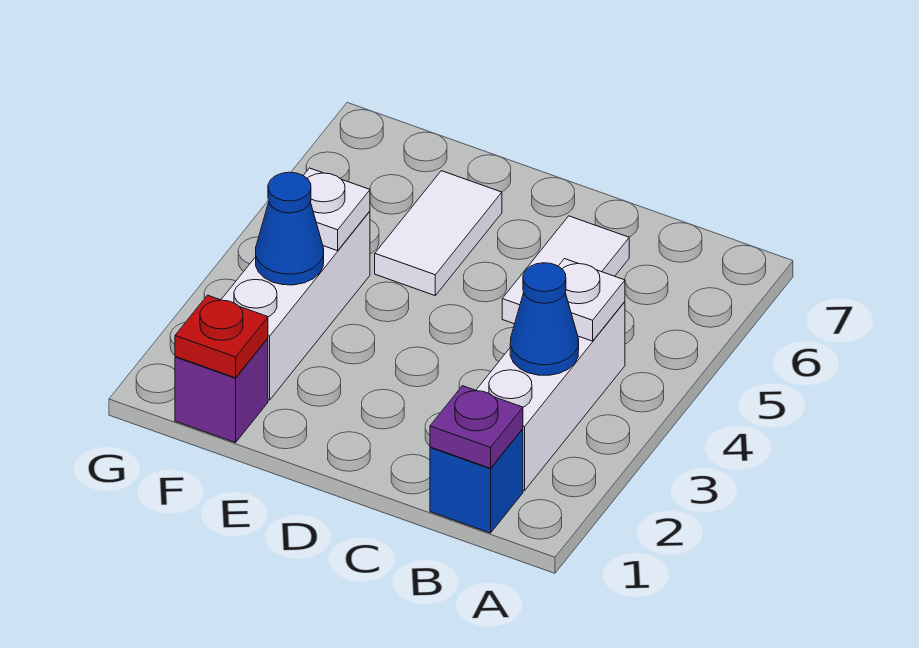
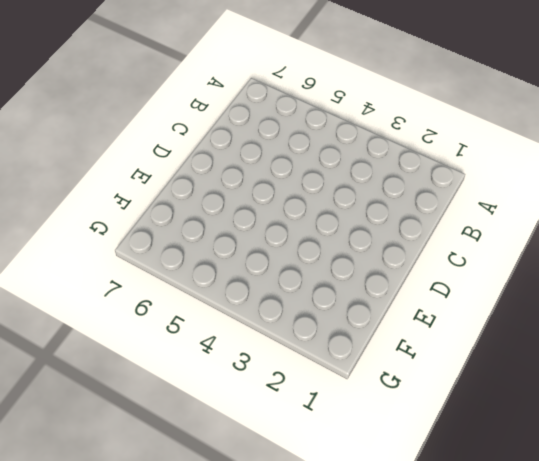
none -> blue brick B1 level 1
none -> white brick B2:B4 level 1
none -> white tile C5:C6 level 1

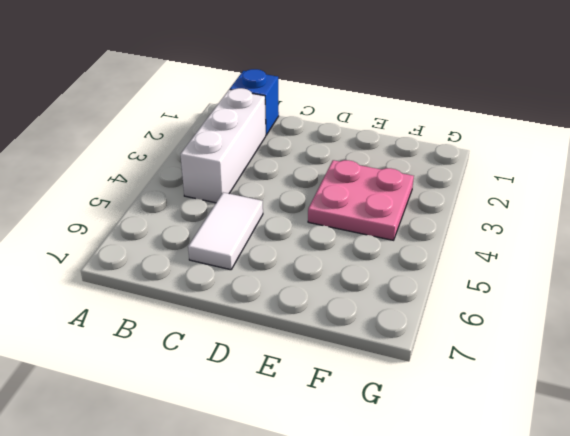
pink plate E3:F4 level 1 -> white brick F2:F4 level 1
none -> white tile E5:E6 level 1
none -> purple brick F1 level 1
none -> purple plate B1 level 2

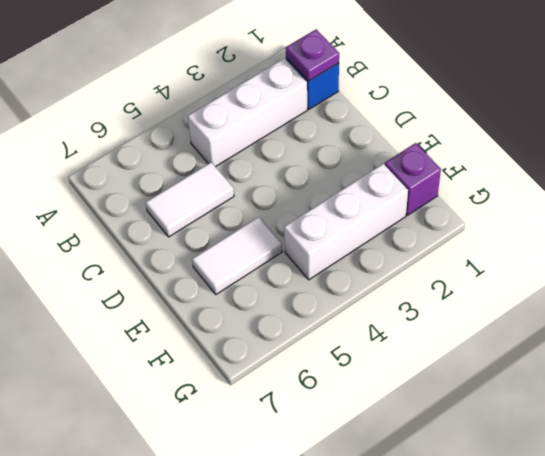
none -> blue cone B3 level 2
none -> white plate B4 level 2
none -> red plate F1 level 2

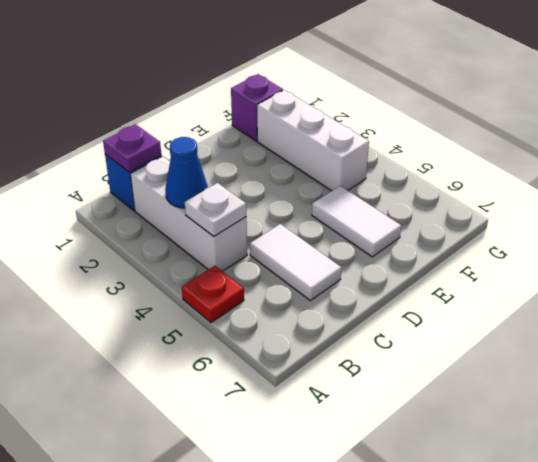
red plate A5 level 1 -> red plate F1 level 2
none -> blue cone F3 level 2
none -> white plate F4 level 2

